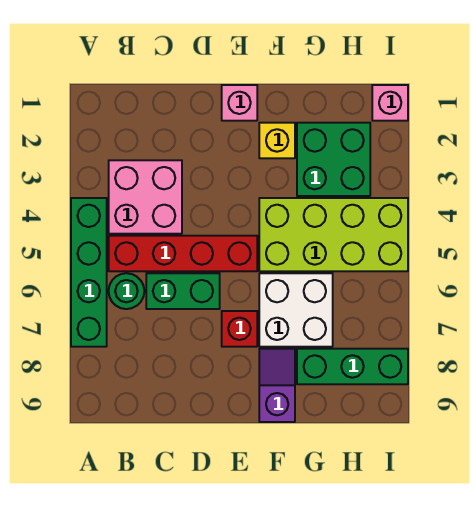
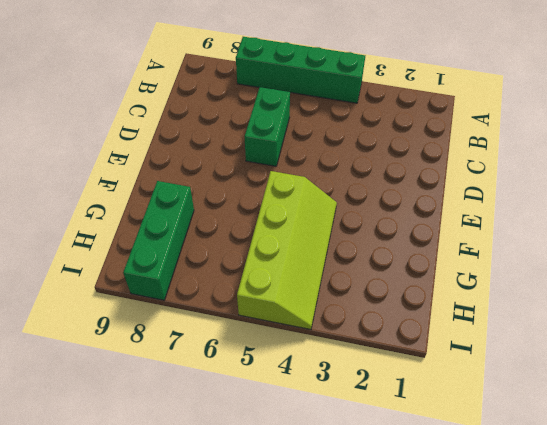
lime slope F4:I5 level 1 top 5 -> lime brick F4:I5 level 1
none -> pink brick B3:C4 level 1
none -> red brick B5:E5 level 1
none -> green round brick B6 level 1

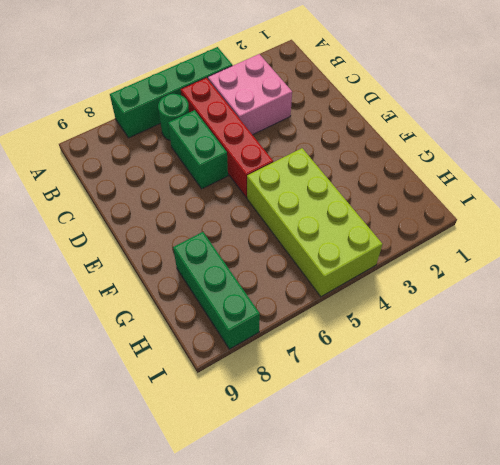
none -> pink brick E1 level 1
none -> red brick E7 level 1
none -> yellow brick F2 level 1

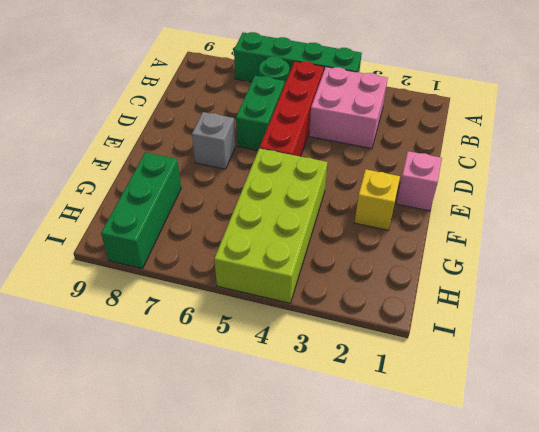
grey brick E7 level 1 -> red brick E7 level 1
none -> white brick F6:G7 level 1
none -> purple slope F8:F9 level 1 top 9
none -> green brick G2:H3 level 1

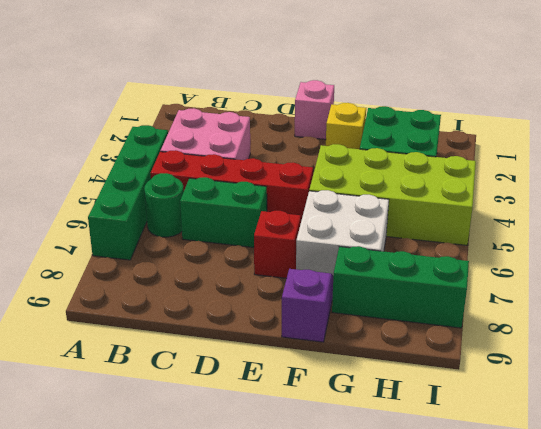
none -> pink brick I1 level 1

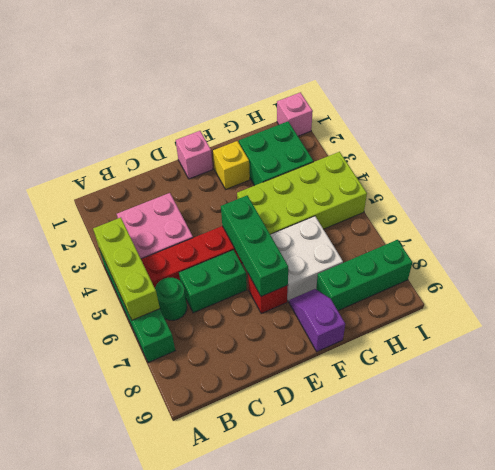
lime brick A4:A6 level 2 -> none
green brick E5:E7 level 2 -> none

